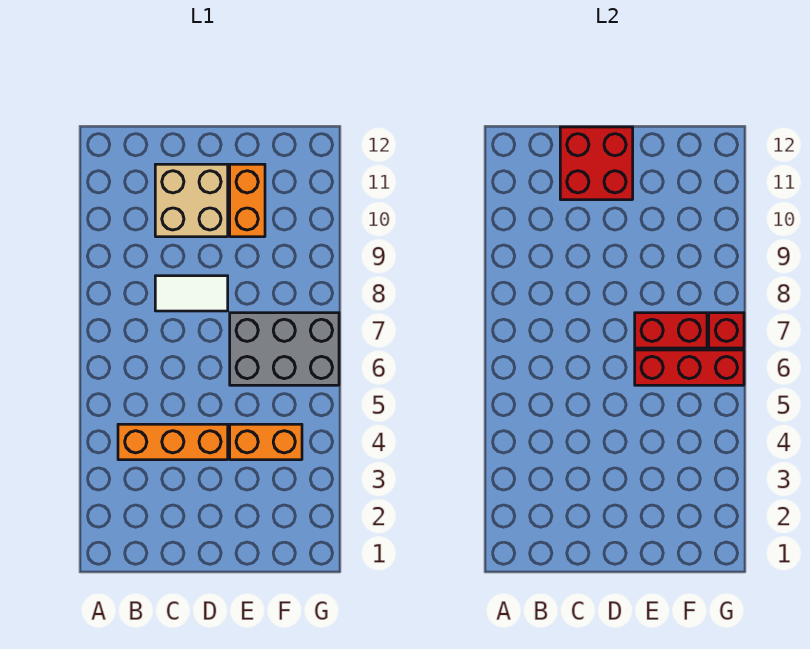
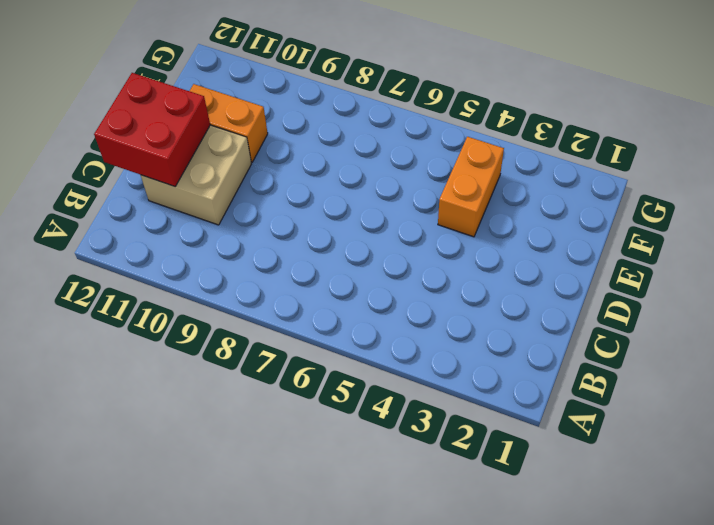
none -> orange brick B4:D4 level 1
none -> white tile C8:D8 level 1

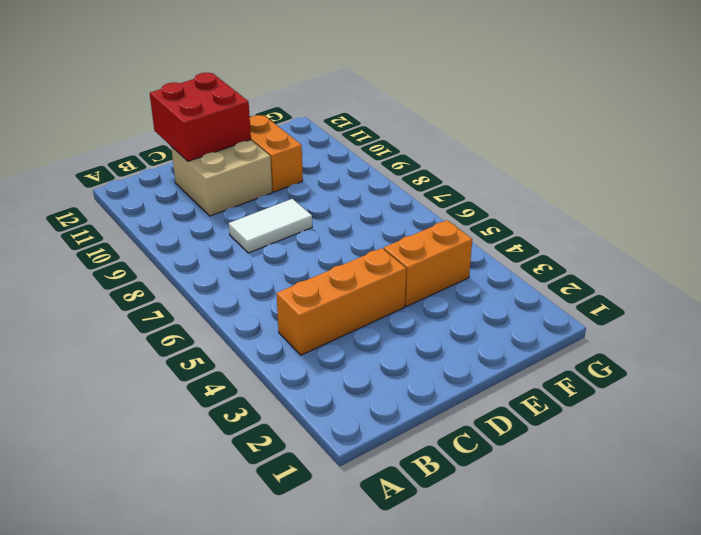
none -> grey brick E6:G7 level 1
none -> red brick E6:G6 level 2

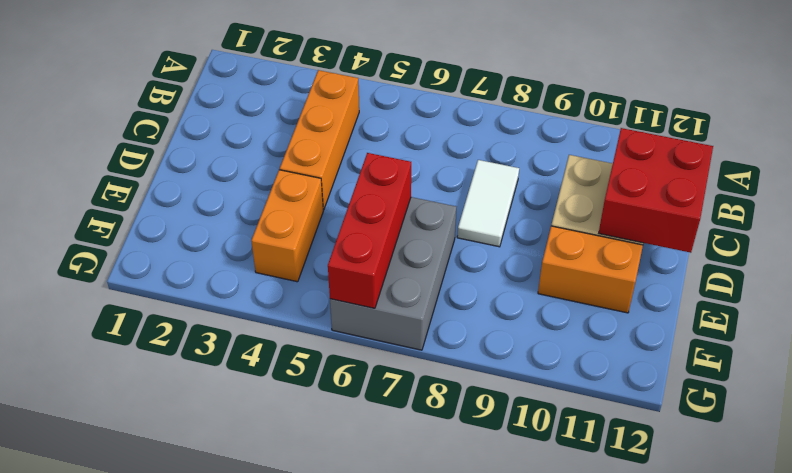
none -> red brick E7:F7 level 2
none -> red brick G7 level 2

